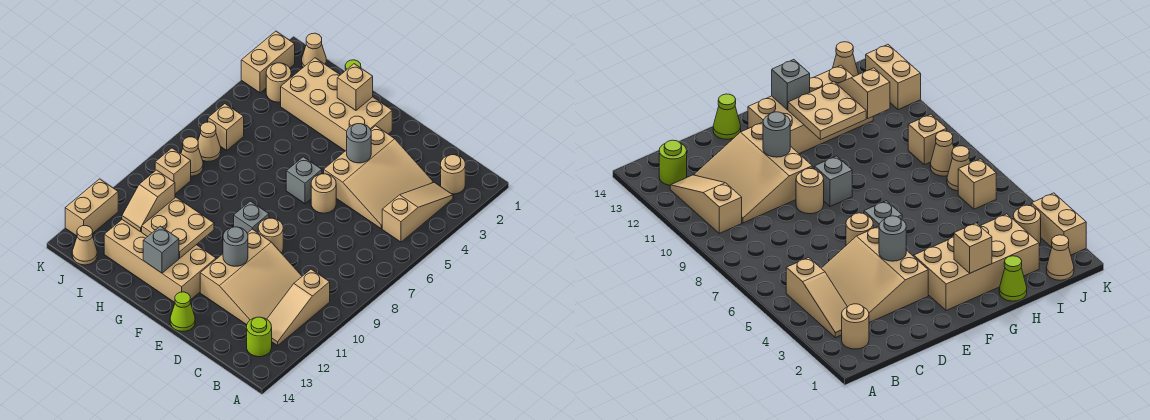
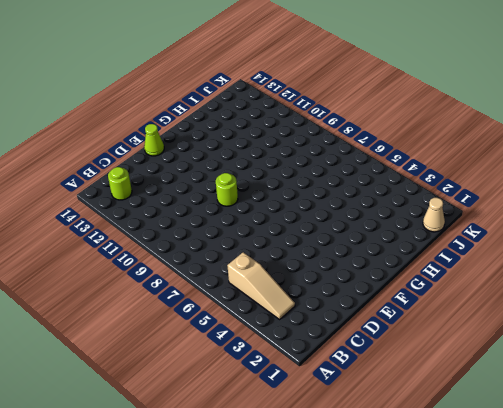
lime round brick E9 level 1 -> tan round brick E9 level 1
none -> tan round brick B2 level 1
none -> tan slope B10:B12 level 1 top 10
none -> tan slope C3:E5 level 1 top E

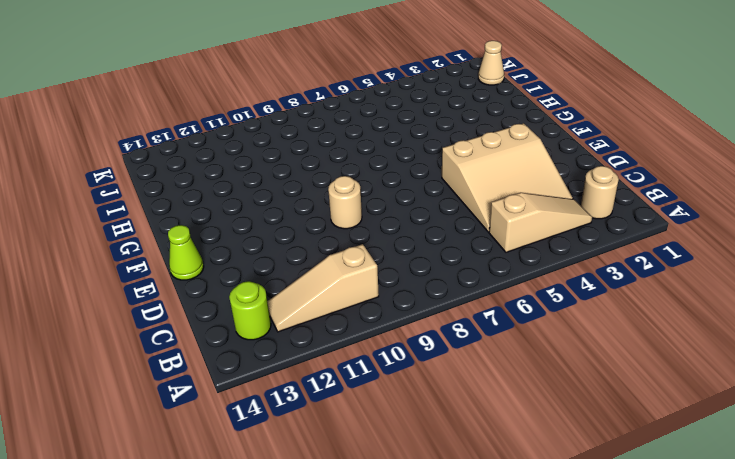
none -> tan slope C10:E12 level 1 top E
none -> tan round brick E6 level 1
none -> tan brick F2:I3 level 1

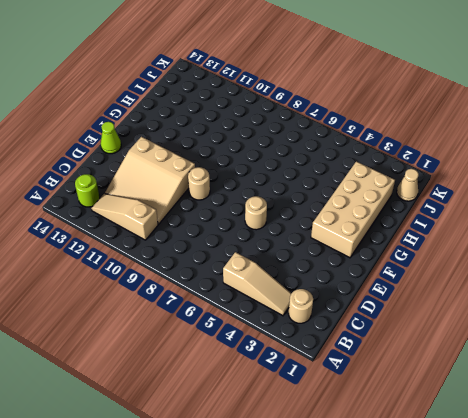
none -> tan slope C3:E5 level 1 top E
none -> grey brick F6 level 1
none -> grey brick F9 level 1

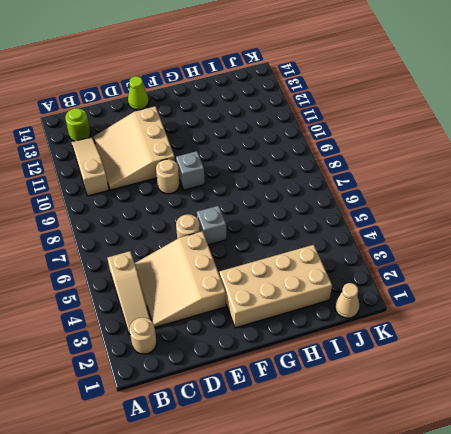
none -> tan brick F12:I13 level 1
none -> lime cone H1 level 1
none -> tan round brick J3 level 1

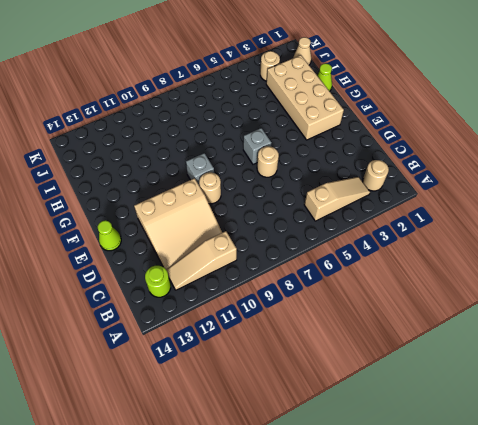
none -> tan slope C3:E5 level 1 top E
none -> tan brick F12:I13 level 1
none -> tan brick J6 level 1

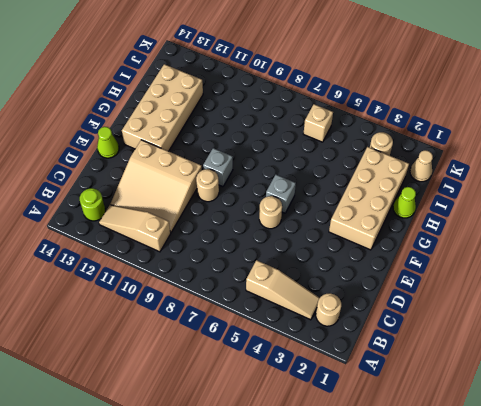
none -> tan slope C3:E5 level 1 top E
none -> tan cone J7 level 1
none -> tan cone J8 level 1

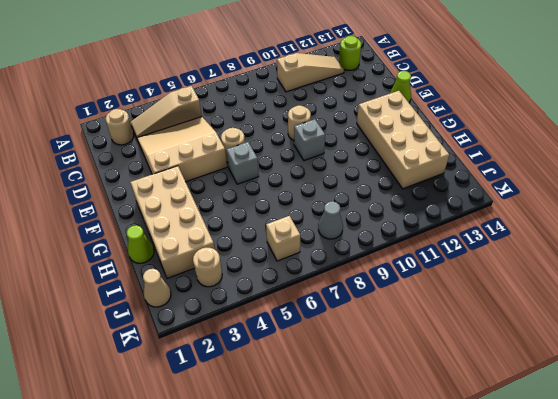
grey cone J8 level 1 -> tan cone J8 level 1
none -> tan slope C10:E12 level 1 top E
none -> tan cone J7 level 1
none -> tan brick J9 level 1

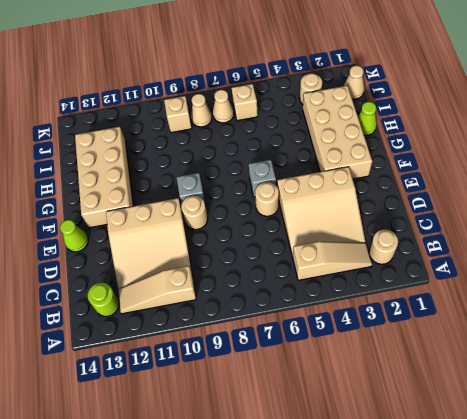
none -> tan cone J14 level 1
none -> tan brick K2:K3 level 1
none -> tan brick K12:K13 level 1

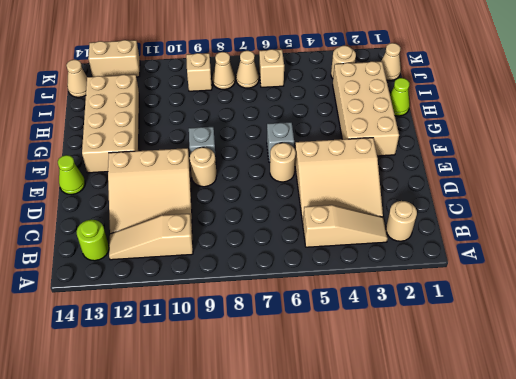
none -> tan brick K2:K3 level 1
none -> grey round brick E4 level 2
none -> grey round brick E11 level 2

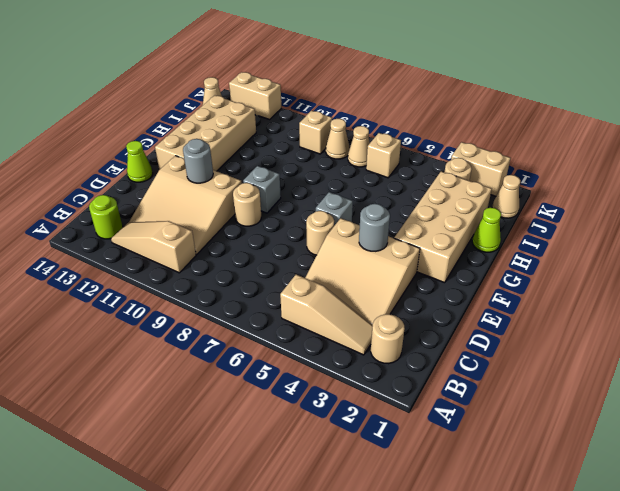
none -> tan brick G2 level 2
none -> tan plate G11:H12 level 2
none -> grey brick G13 level 2

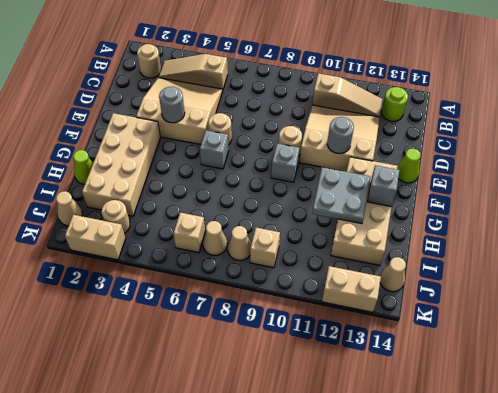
grey plate G11:H12 level 2 -> tan plate G11:H12 level 2
none -> tan brick G2 level 2
none -> tan slope I11:I12 level 2 top 11

